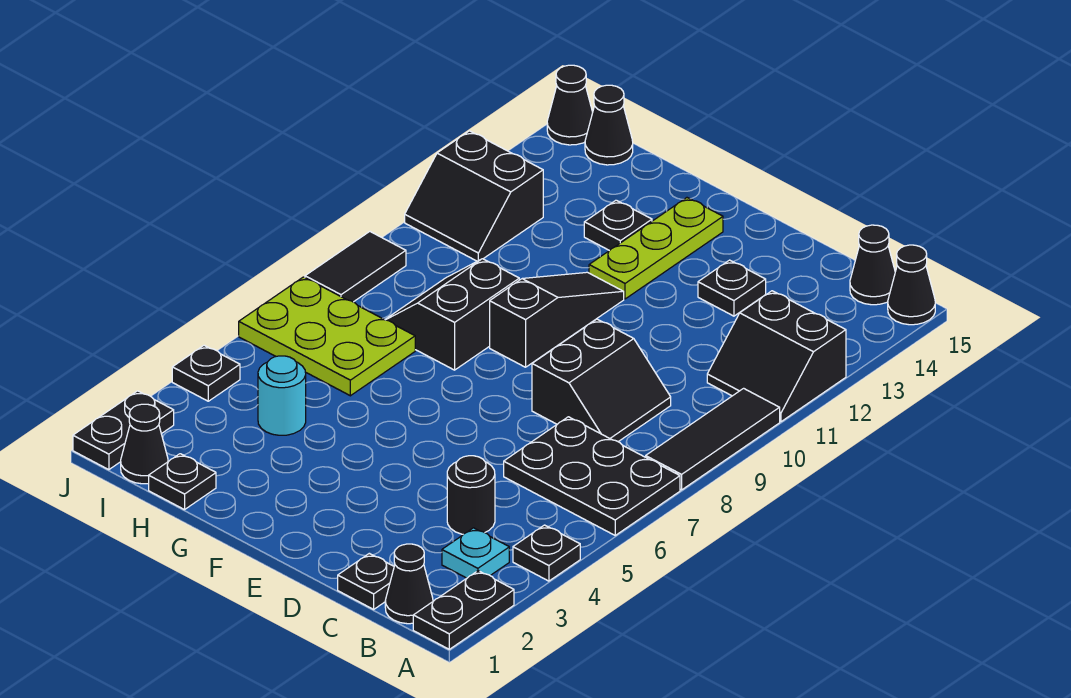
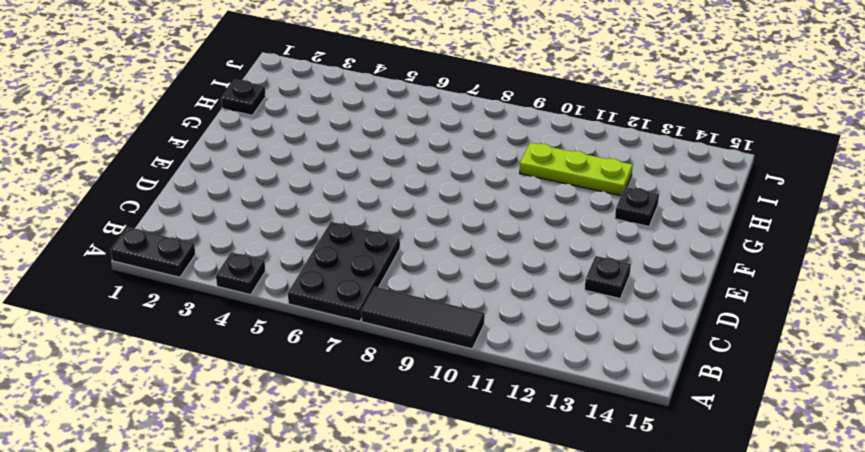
lime plate H10:H12 level 1 -> lime plate F12:F14 level 1
none -> black slope A11:B12 level 1 top 12
none -> black cone A15 level 1
none -> black cone B1 level 1

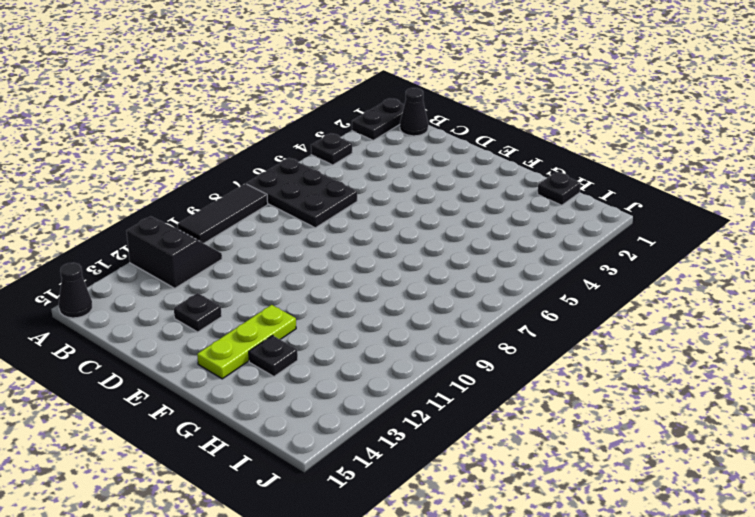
none -> cyan plate B3 level 1
none -> black cone B15 level 1
none -> black plate C1 level 1

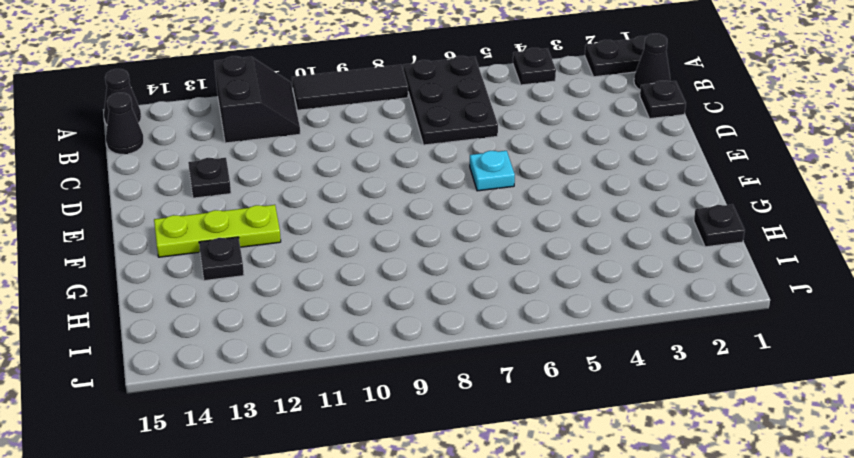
cyan plate E6 level 1 -> cyan plate B3 level 1
none -> black round brick C4 level 1
none -> black slope C8:D9 level 1 top D
none -> black slope F9:F11 level 1 top 9

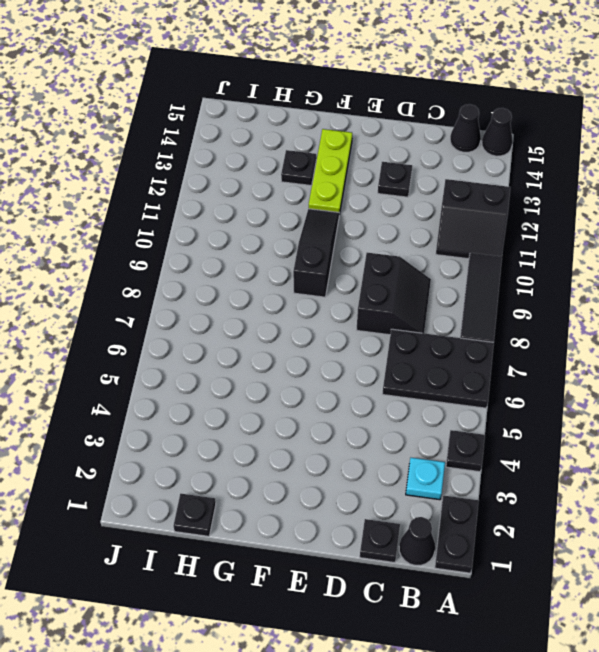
none -> black round brick C4 level 1
none -> black slope G8:H9 level 1 top G
none -> cyan round brick H4 level 1

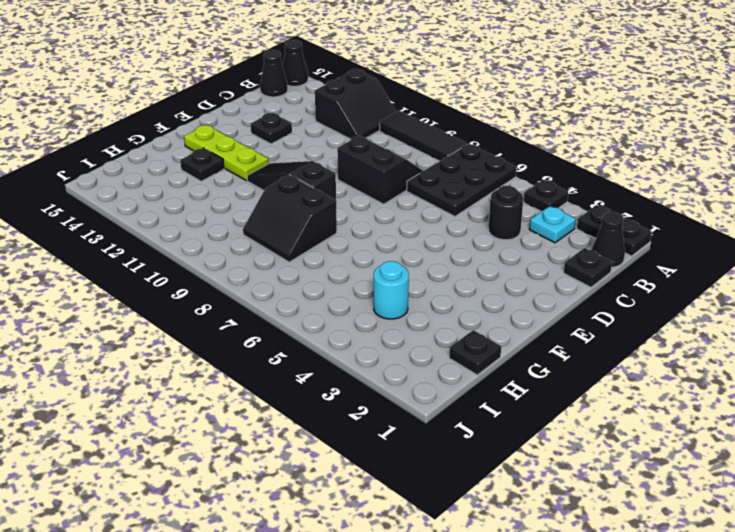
none -> lime plate H6:J7 level 1
none -> black cone I1 level 1
none -> black slope I11:J12 level 1 top 12

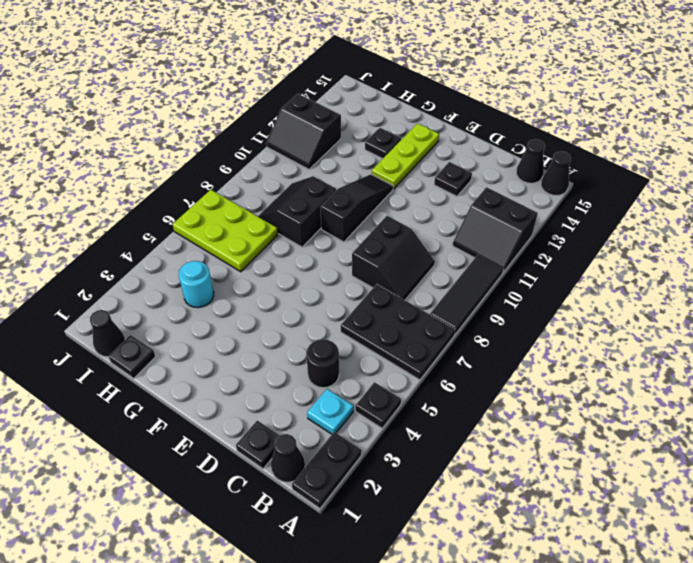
none -> black cone I15 level 1
none -> black plate J1:J2 level 1
none -> black plate J4 level 1

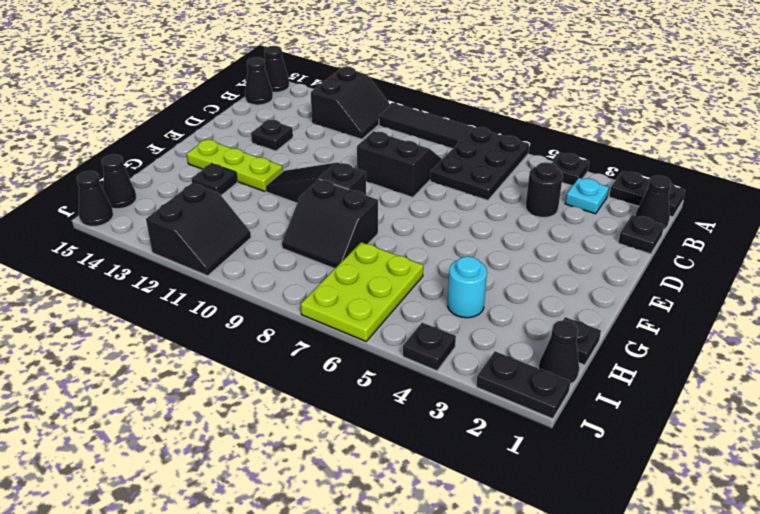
none -> black tile J8:J9 level 1

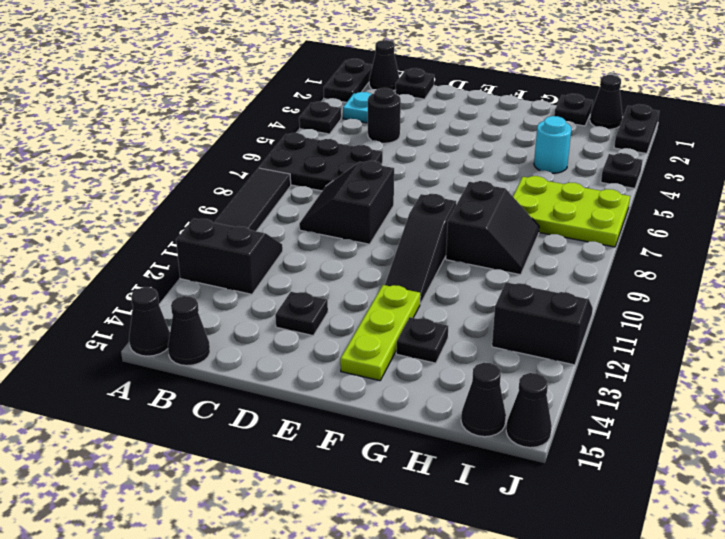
none -> black tile J8:J9 level 1

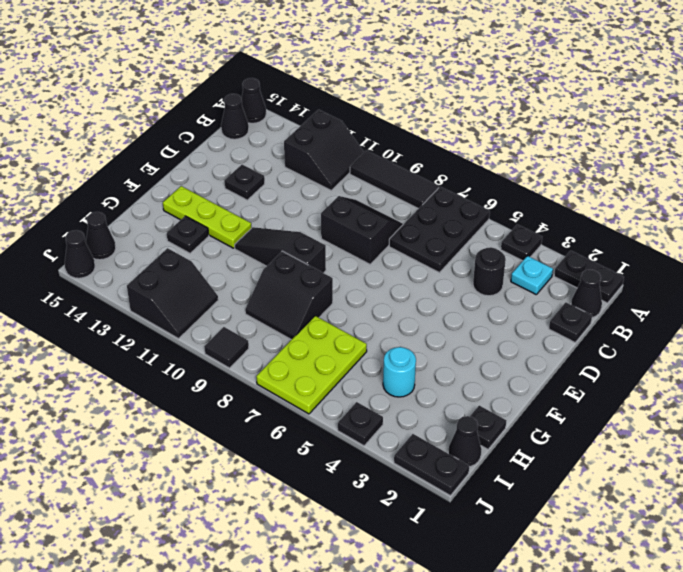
black tile J9 level 1 -> black tile J8:J9 level 1

